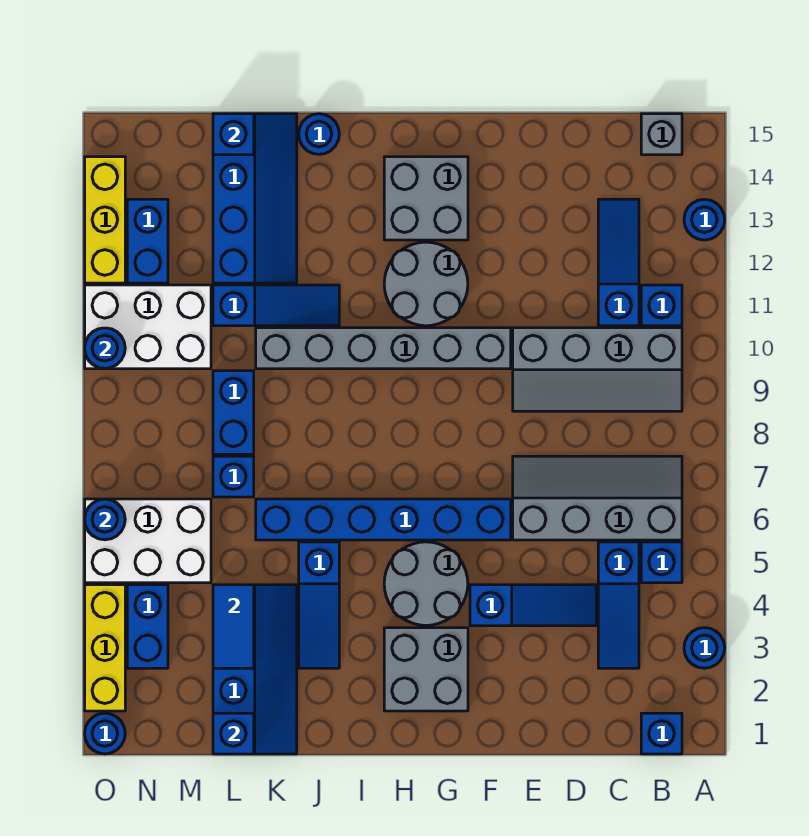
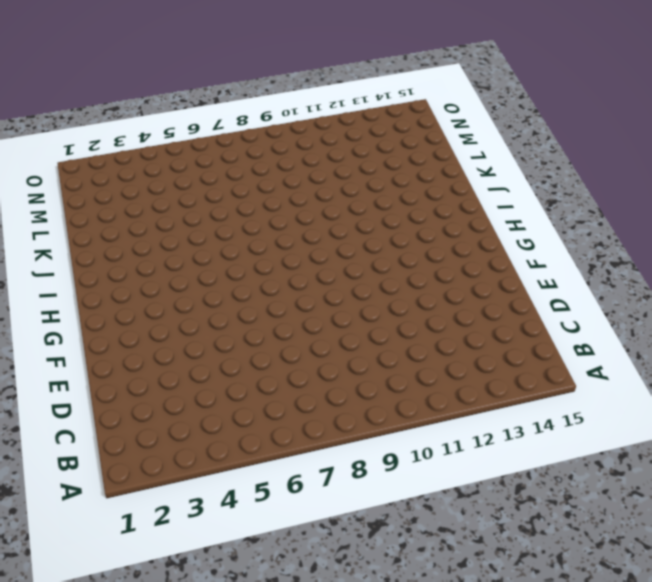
none -> blue round brick A3 level 1
none -> blue round brick A13 level 1
none -> blue brick B1 level 1
none -> blue brick B5 level 1

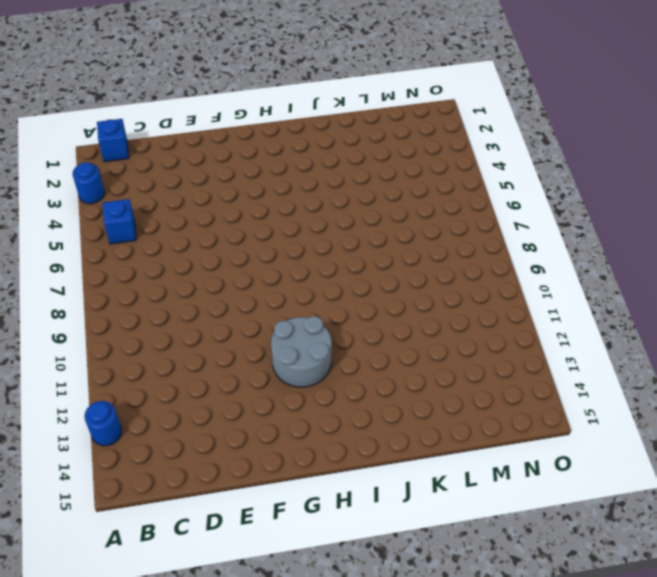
none -> grey slope B6:E7 level 1 top 6
none -> grey slope B9:E10 level 1 top 10
none -> blue brick B11 level 1
none -> grey brick B15 level 1

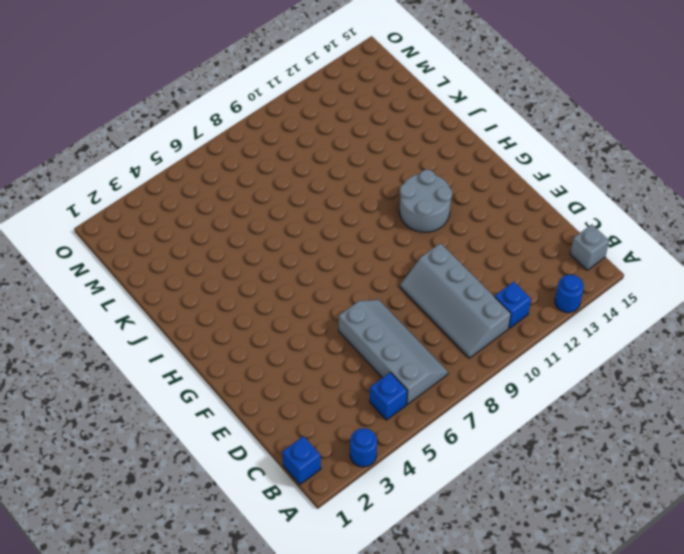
none -> blue slope C3:C5 level 1 top 5
none -> blue slope C11:C13 level 1 top 11
none -> blue slope D4:F4 level 1 top F
none -> blue brick F6:K6 level 1

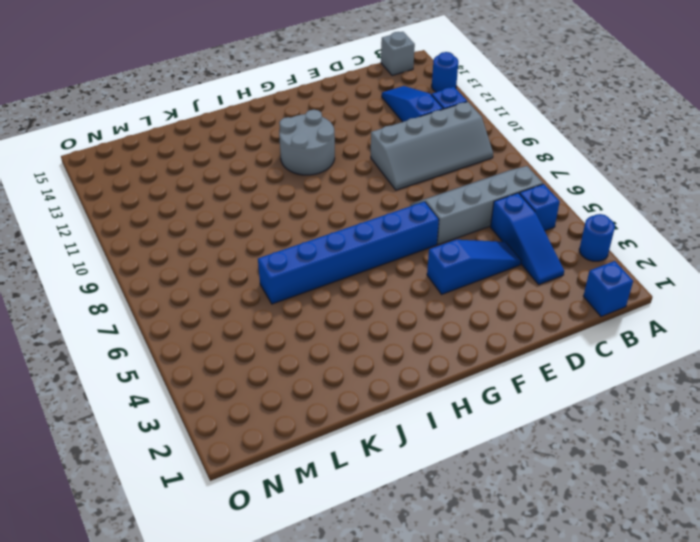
none -> grey brick F10:K10 level 1
none -> grey brick G2:H3 level 1
none -> grey round brick G4:H5 level 1
none -> grey brick G13:H14 level 1

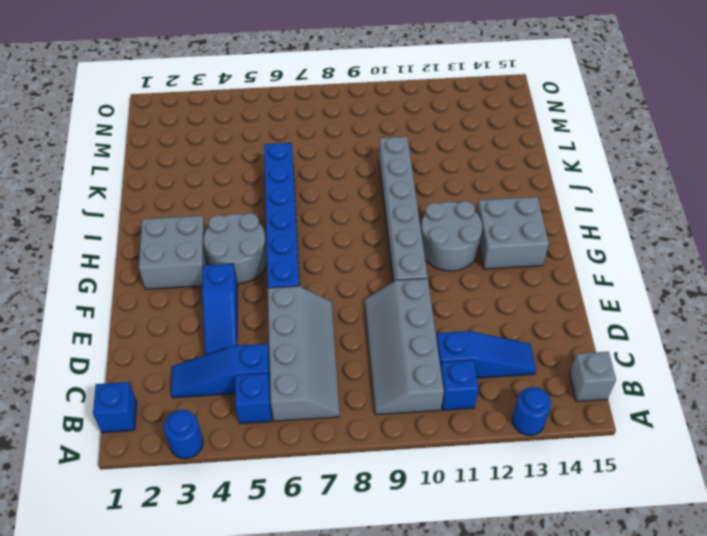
none -> blue slope J3:J5 level 1 top 5
none -> blue slope J11:L11 level 1 top L
none -> blue round brick J15 level 1
none -> blue slope K1:L4 level 1 top L

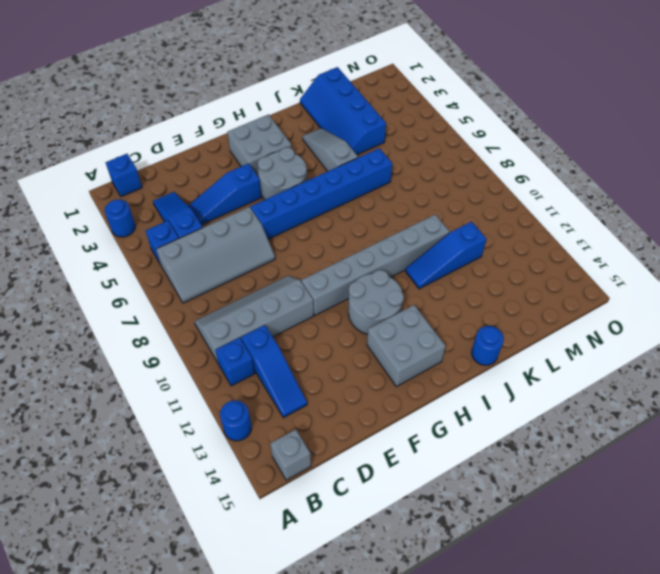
grey slope J3:J5 level 1 top 5 -> blue slope J3:J5 level 1 top 5
none -> blue slope K12:L15 level 1 top L
none -> blue brick L7 level 1
none -> blue brick L8:L9 level 1
none -> white brick M5:O6 level 1

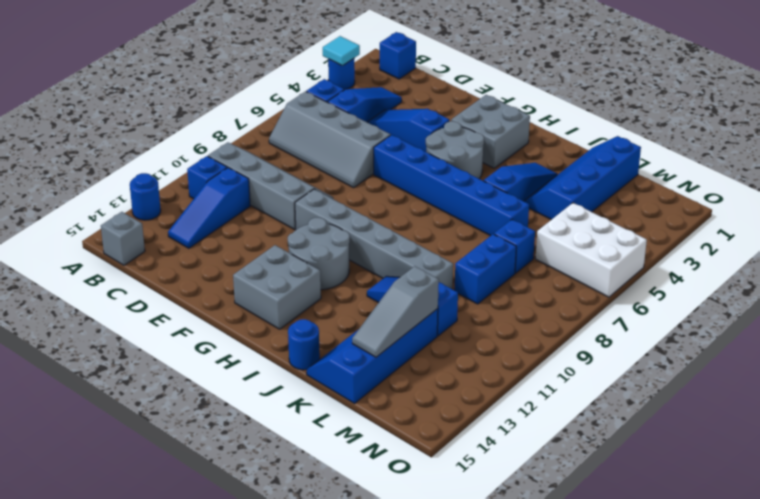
cyan tile A3 level 2 -> none
grey slope L12:L14 level 2 top 12 -> none
none -> white brick M10:O11 level 1
none -> blue brick N3:N4 level 1
none -> blue brick N12:N13 level 1
none -> blue round brick O1 level 1

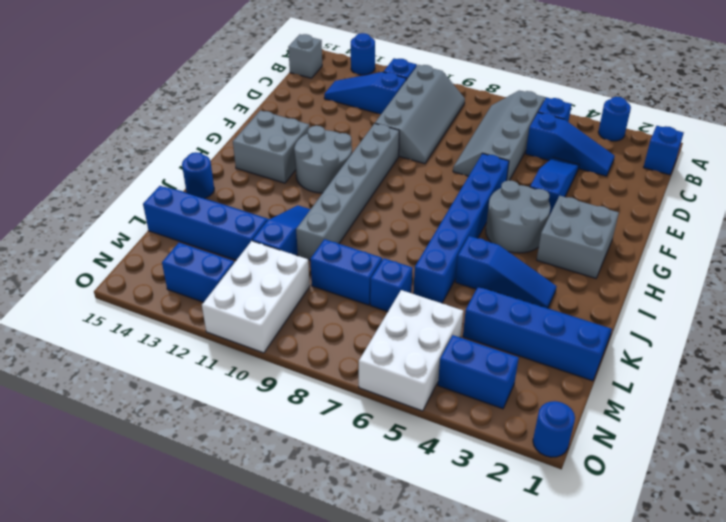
none -> yellow brick O2:O4 level 1
none -> yellow brick O12:O14 level 1
none -> blue brick L1 level 2
none -> blue tile L3:L4 level 2

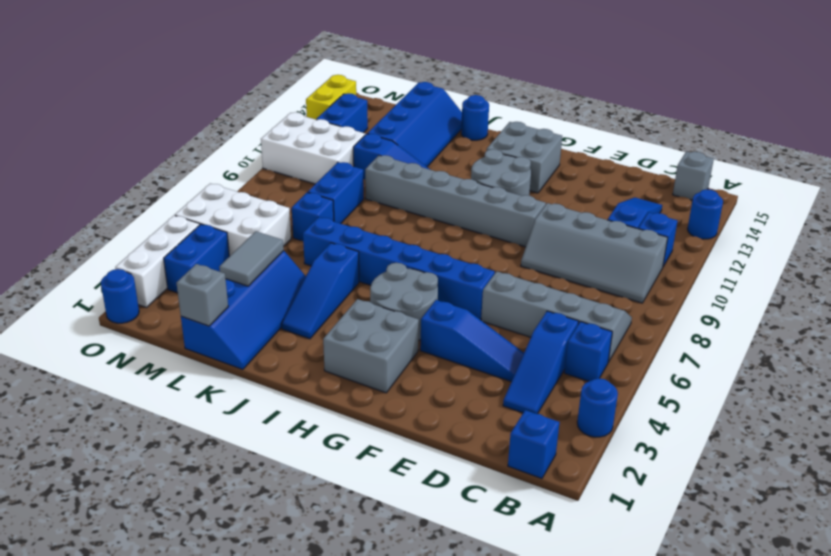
grey brick L1 level 2 -> blue brick L1 level 2
grey tile L3:L4 level 2 -> blue tile L3:L4 level 2
white brick O2:O4 level 1 -> yellow brick O2:O4 level 1
yellow brick O13:O14 level 1 -> yellow brick O12:O14 level 1
none -> blue brick L15 level 2
none -> blue round brick O6 level 2
none -> blue round brick O10 level 2

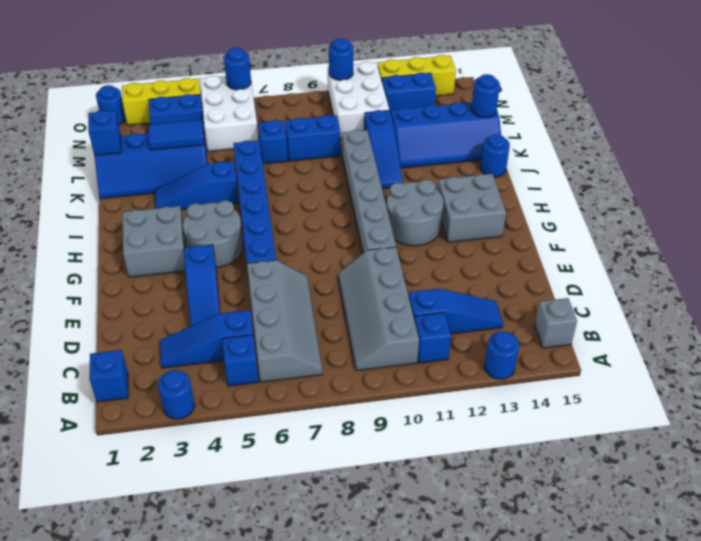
blue round brick L15 level 2 -> blue brick L15 level 2

